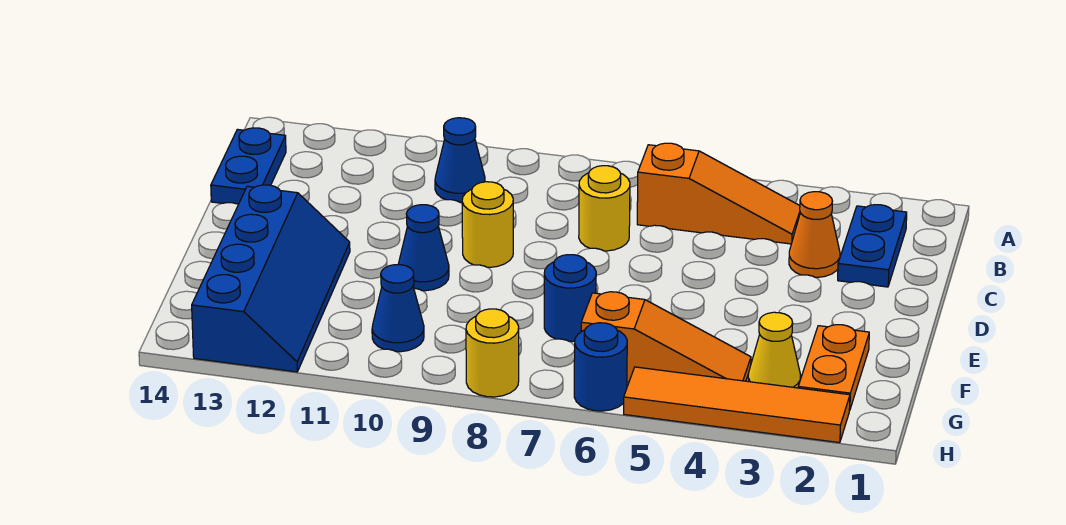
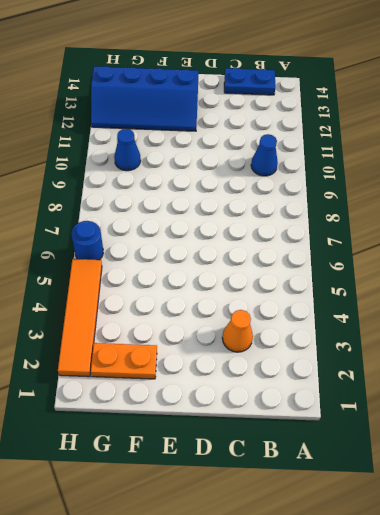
none -> blue plate B2:C2 level 1
none -> orange slope B4:B6 level 1 top 6
none -> yellow round brick C7 level 1

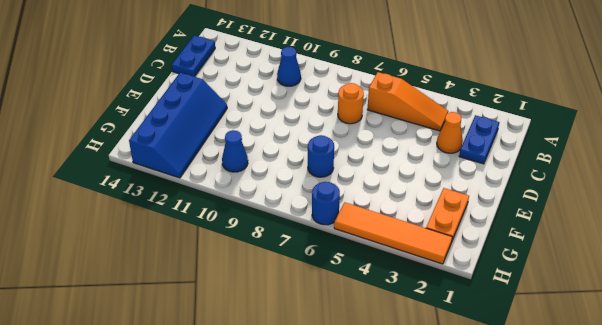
orange round brick C7 level 1 -> yellow round brick C7 level 1
none -> yellow round brick D9 level 1
none -> blue cone E10 level 1
none -> yellow cone G3 level 1

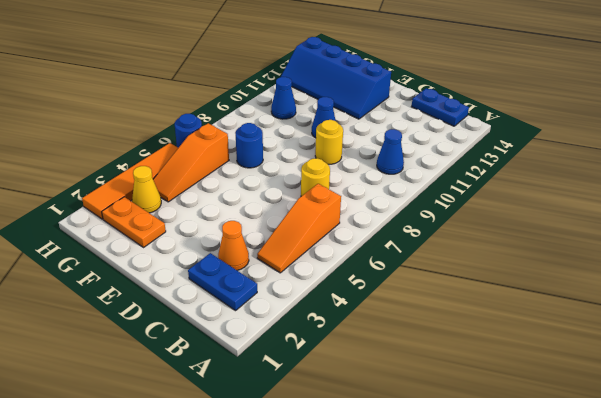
none -> yellow round brick H8 level 1

